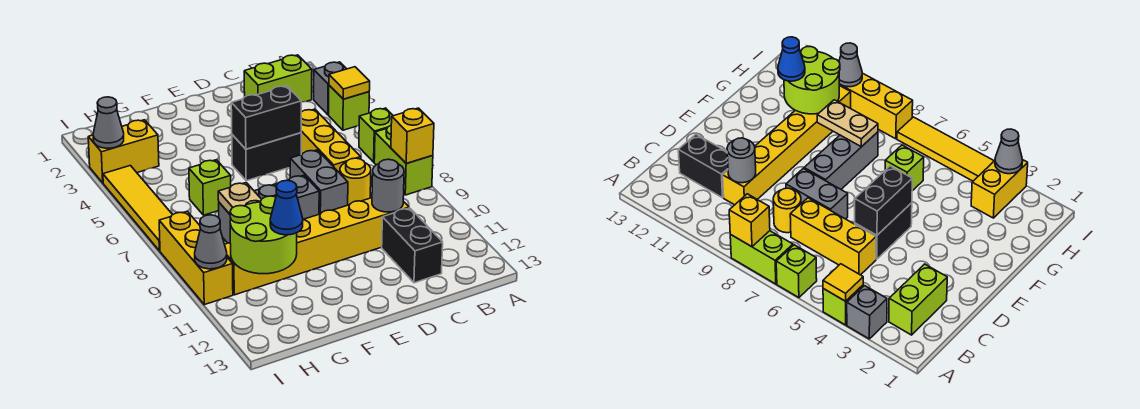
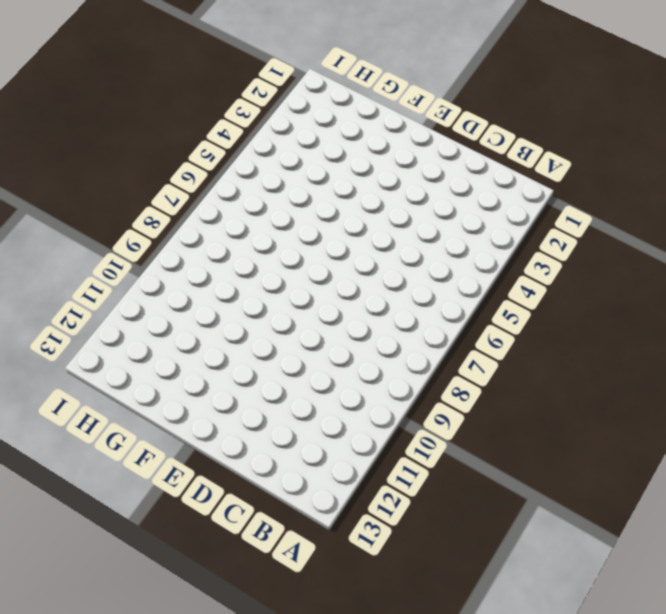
none -> grey brick A3 level 1
none -> lime brick A4 level 1
none -> lime brick A6 level 1

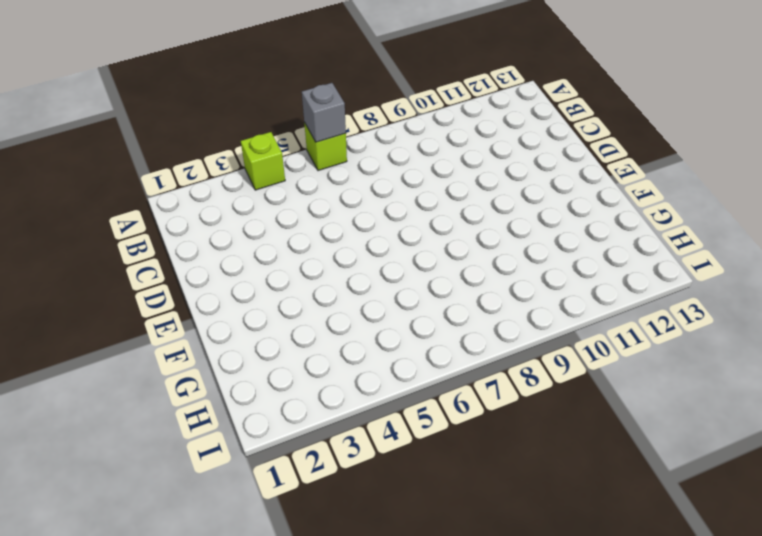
grey brick A6 level 2 -> grey brick A3 level 1
none -> lime brick A7:A8 level 1
none -> lime brick B2:C2 level 1
none -> yellow brick C5:C7 level 1

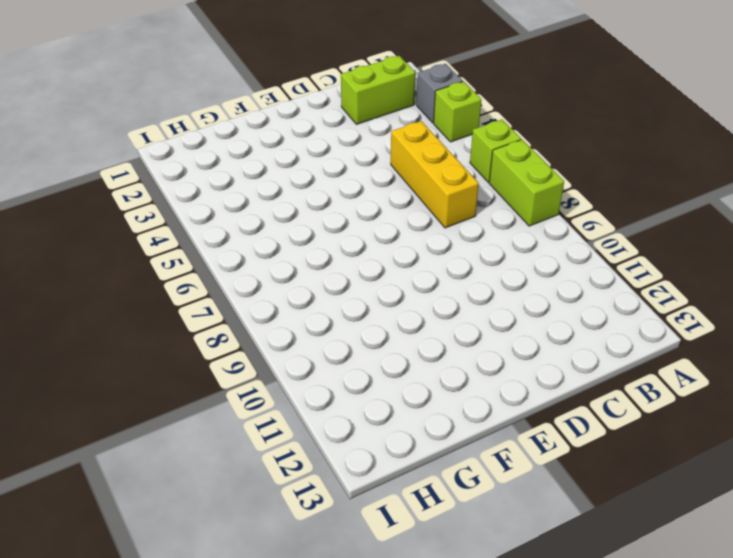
none -> yellow round brick C8 level 1
none -> yellow brick C10:H10 level 1
none -> black brick C11:C12 level 1

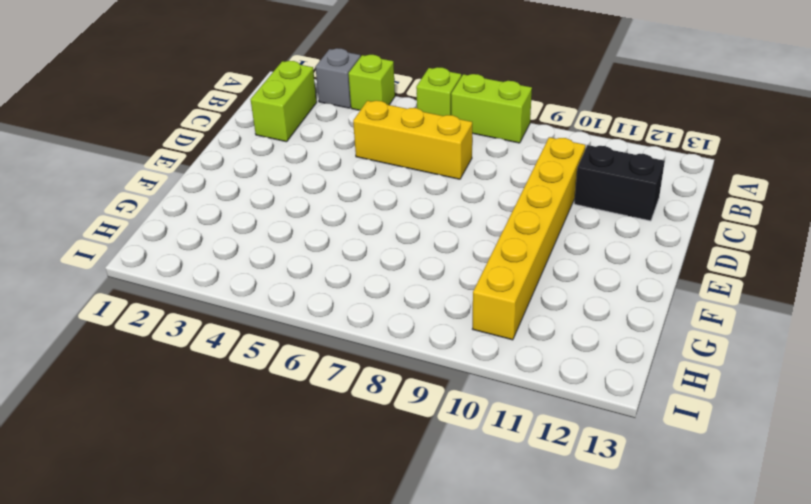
none -> yellow round brick C8 level 1
none -> black brick D5:E5 level 1
none -> grey brick D7:D8 level 1

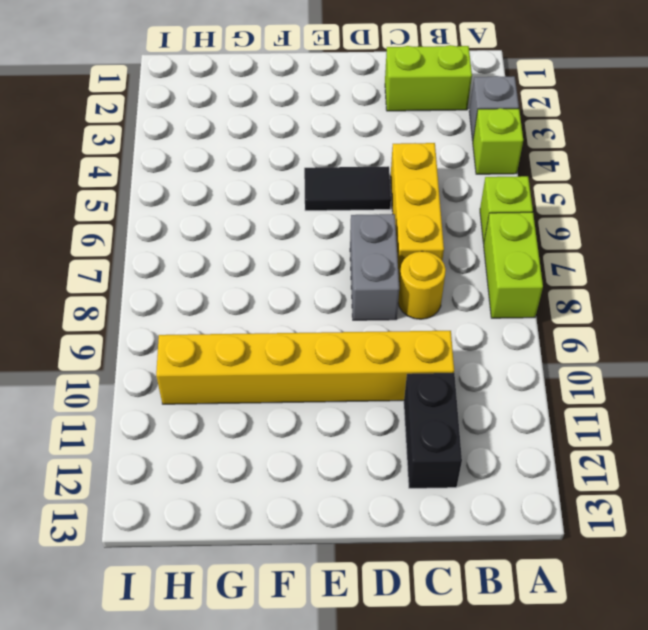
black tile D5:E5 level 1 -> black brick D5:E5 level 1
none -> grey brick E8:G8 level 1
none -> lime brick G6 level 1
none -> yellow brick H3:I3 level 1

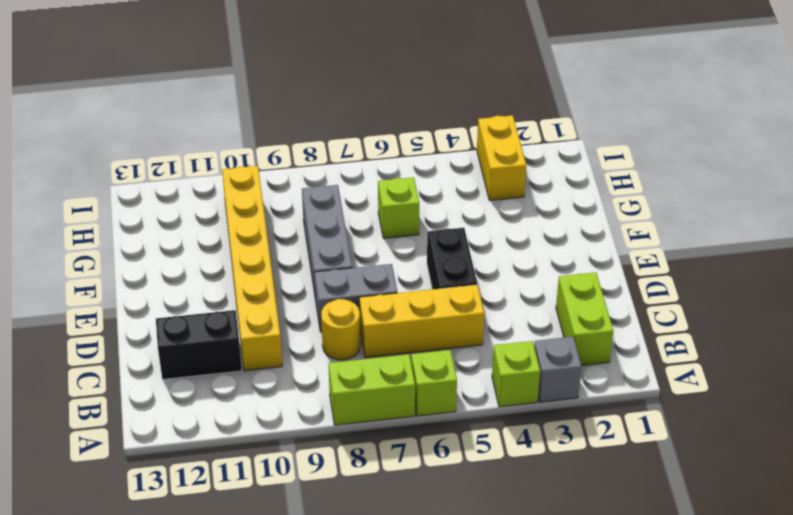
none -> yellow tile I4:I7 level 1
none -> yellow brick I8:I10 level 1
none -> yellow tile A4 level 2

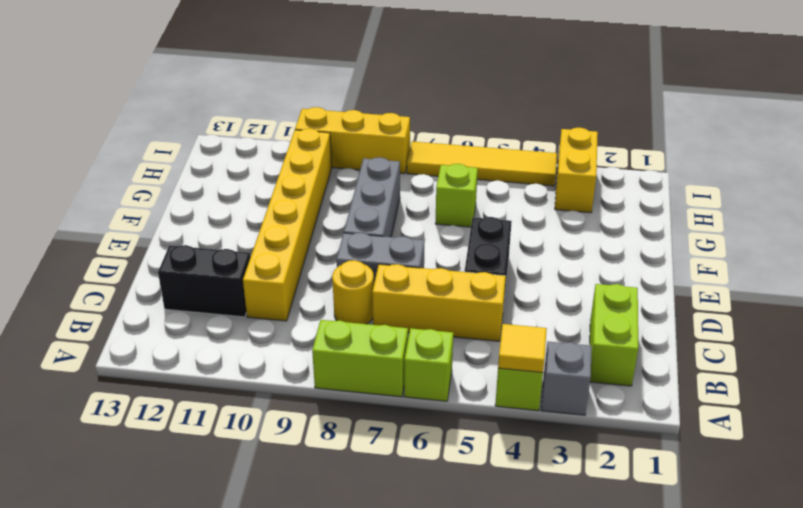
none -> yellow brick A8 level 2
none -> grey round brick C10 level 2
none -> black brick D5:E5 level 2

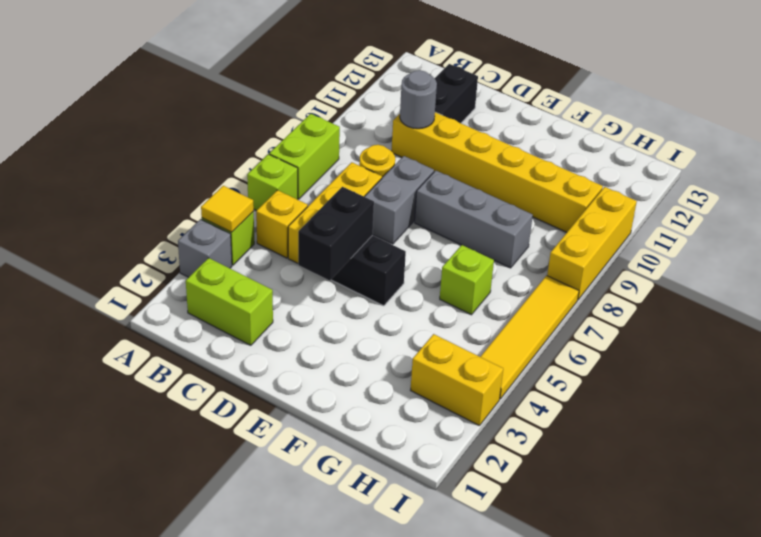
yellow brick B5 level 1 -> yellow brick A8 level 2
black brick D4:D5 level 2 -> black brick D5:E5 level 2
none -> tan plate G8:G9 level 2
none -> lime round brick G10:H11 level 2
none -> grey cone I3 level 2

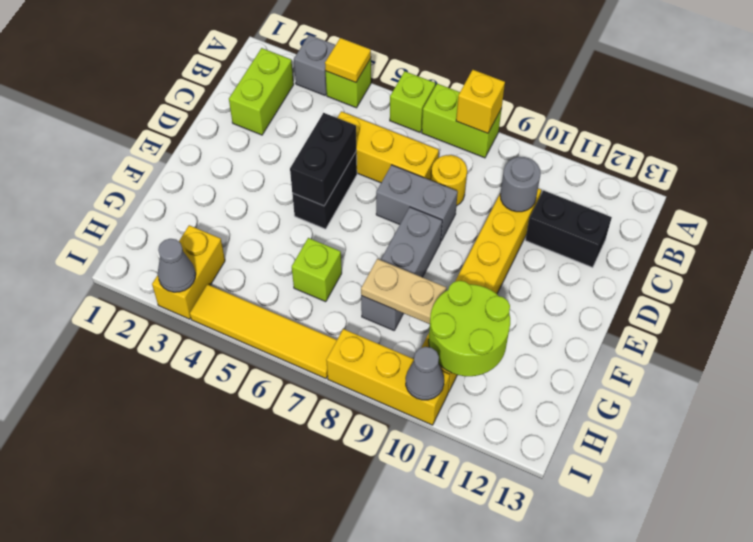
none -> blue cone G11 level 3

